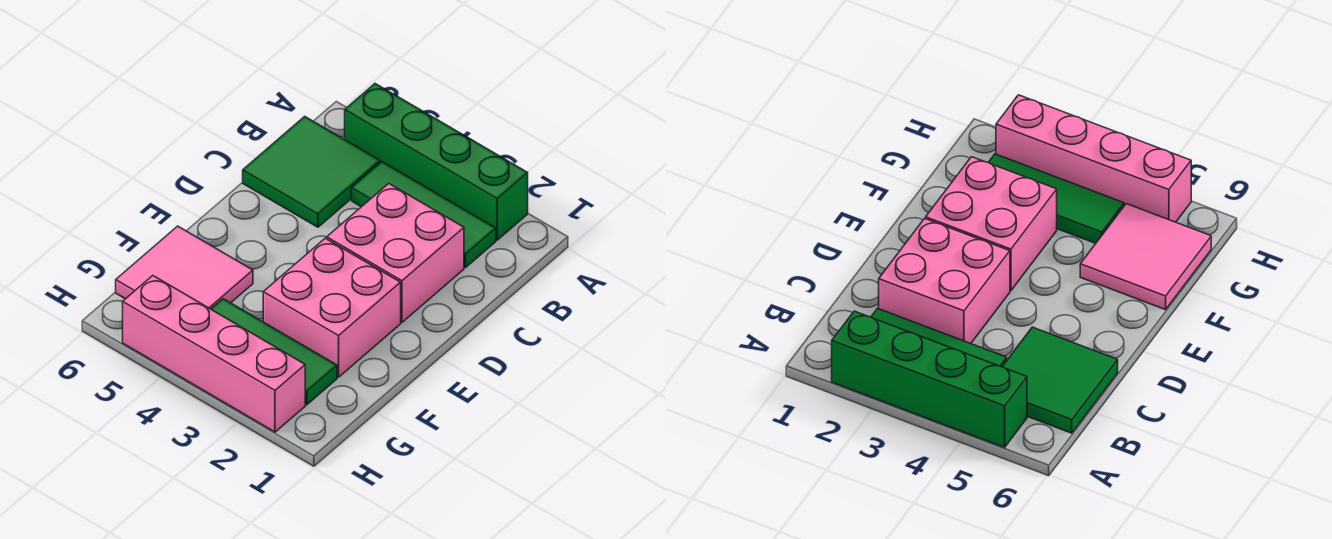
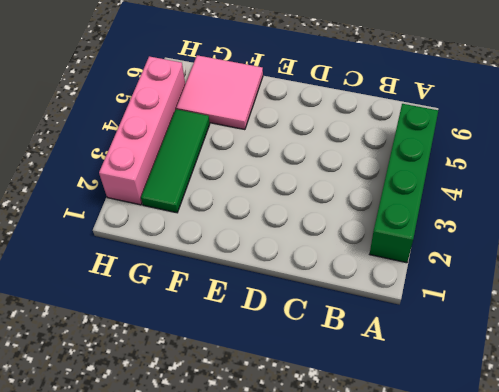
none -> green tile B2:B4 level 1
none -> green tile B5:C6 level 1

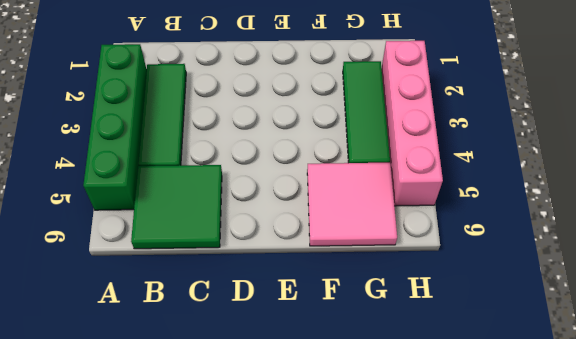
none -> pink brick C2:D3 level 1
none -> pink brick E2:F3 level 1

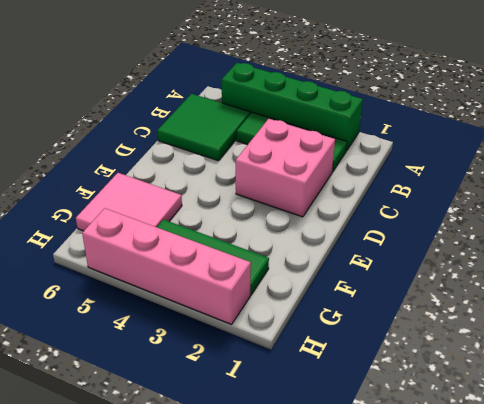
none -> pink brick E2:F3 level 1

